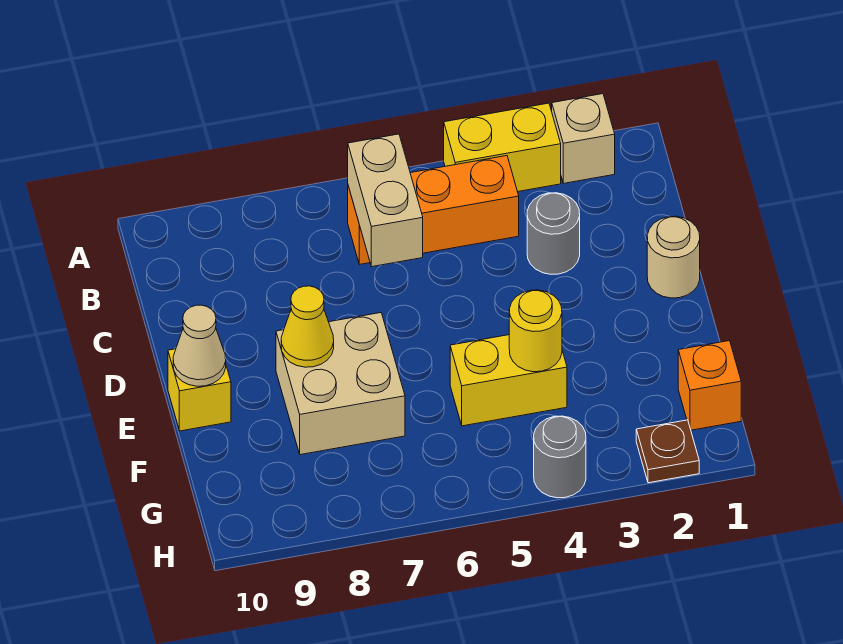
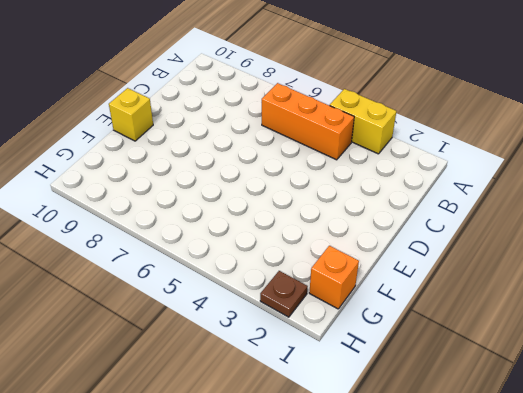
none -> tan brick A2 level 1
none -> grey round brick C3 level 1
none -> tan round brick D1 level 1

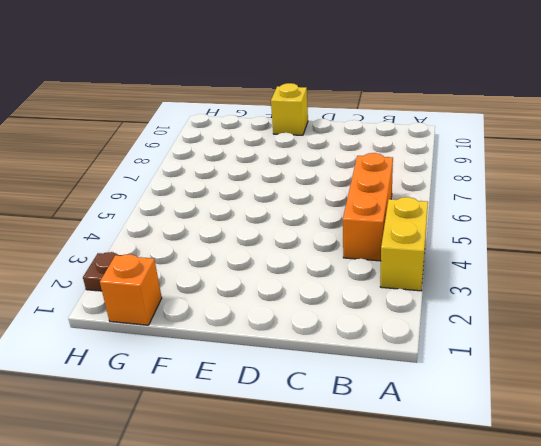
none -> tan brick A2 level 1
none -> grey round brick C3 level 1
none -> tan round brick D1 level 1

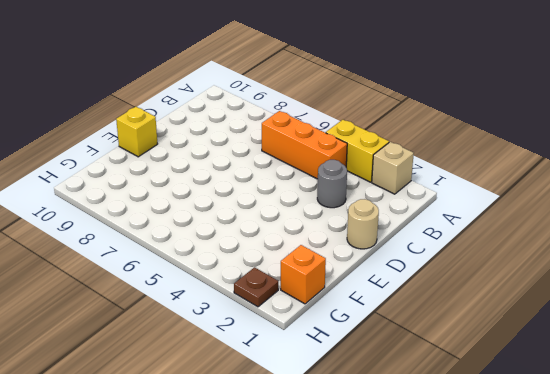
none -> tan brick E7:F8 level 1
none -> yellow brick F4:F5 level 1
none -> grey round brick H4 level 1

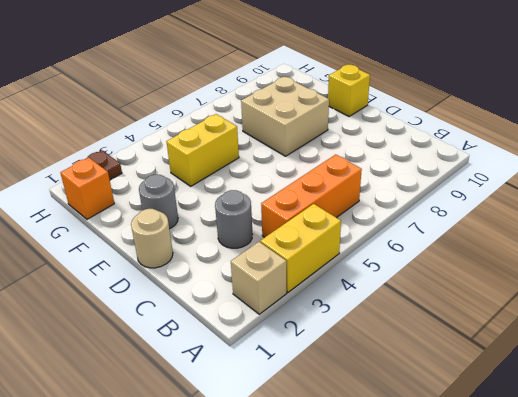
grey round brick E2 level 1 -> grey round brick H4 level 1
none -> tan brick B6:C6 level 2
none -> yellow cone E8 level 2
none -> tan cone E10 level 2

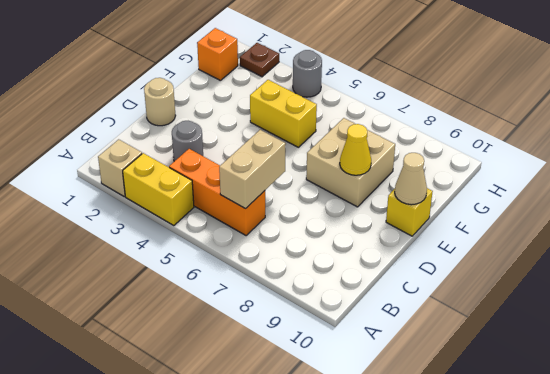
none -> yellow round brick F4 level 2

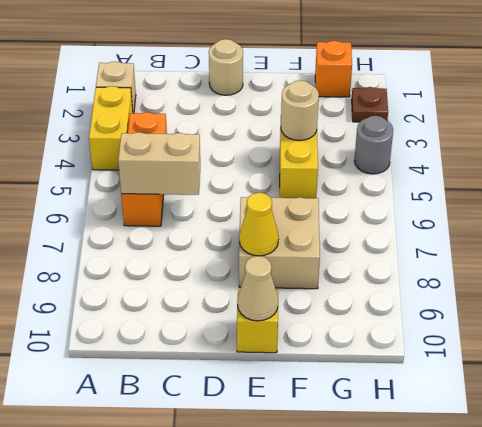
tan round brick F4 level 2 -> yellow round brick F4 level 2
none -> grey round brick C3 level 1

